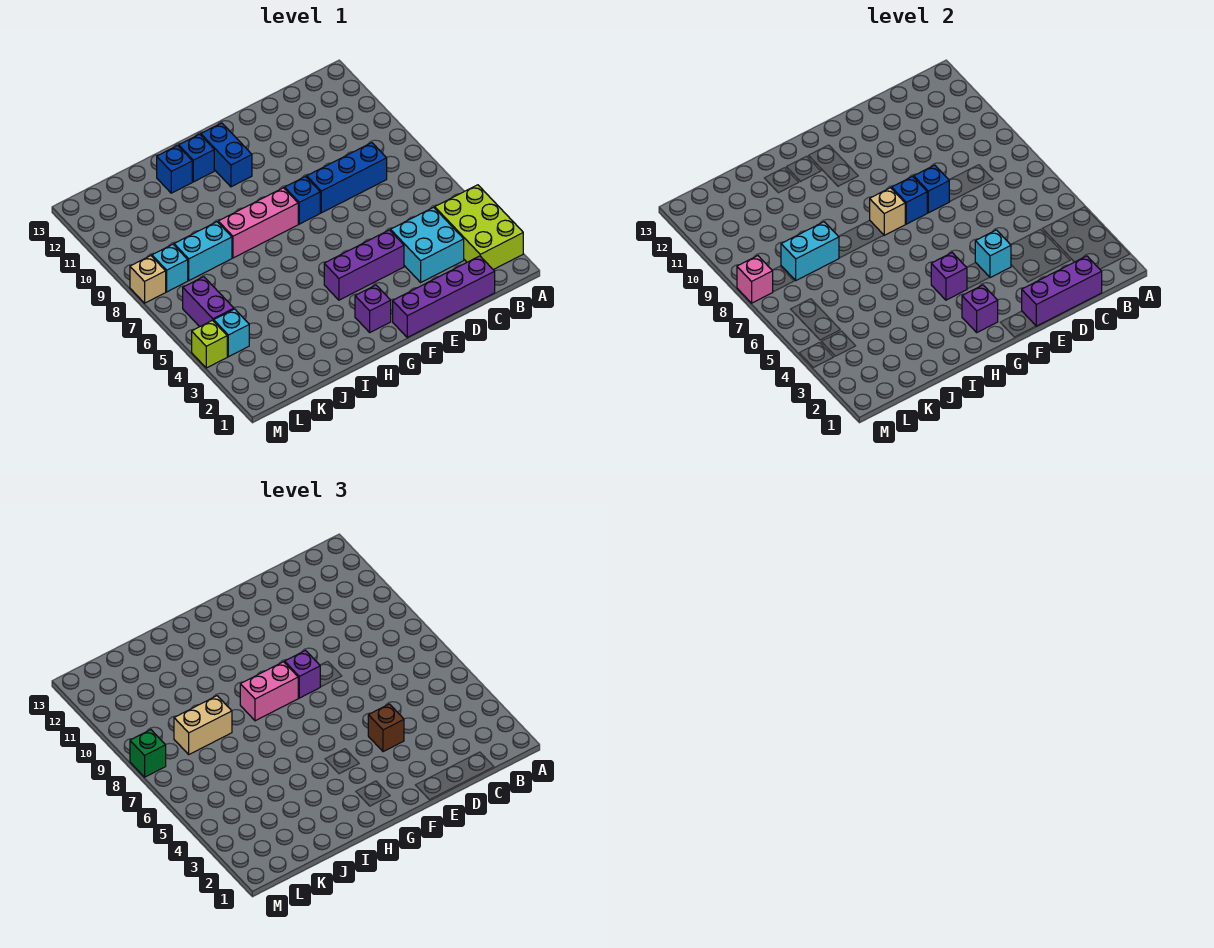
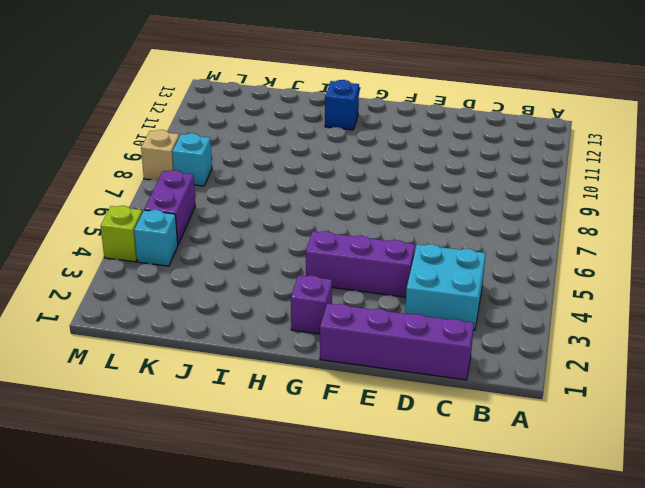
none -> lime brick A2:B4 level 1
none -> blue brick C8:E8 level 1
none -> blue brick F8 level 1
none -> pink brick G8:I8 level 1

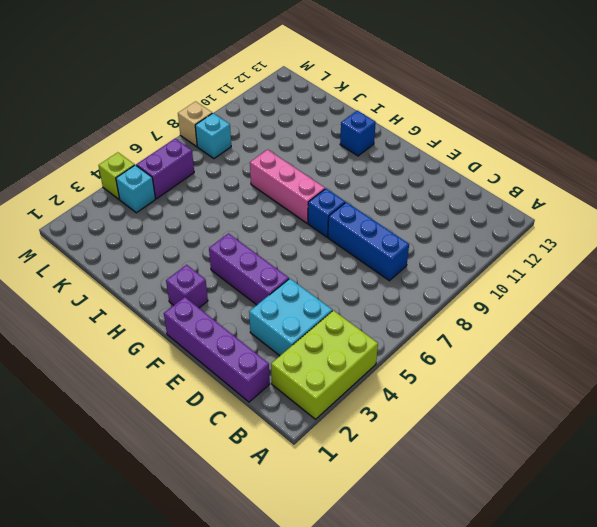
none -> blue brick G11:G12 level 1
none -> blue brick I12 level 1
none -> cyan brick J8:K8 level 1
none -> purple brick C1:E1 level 2

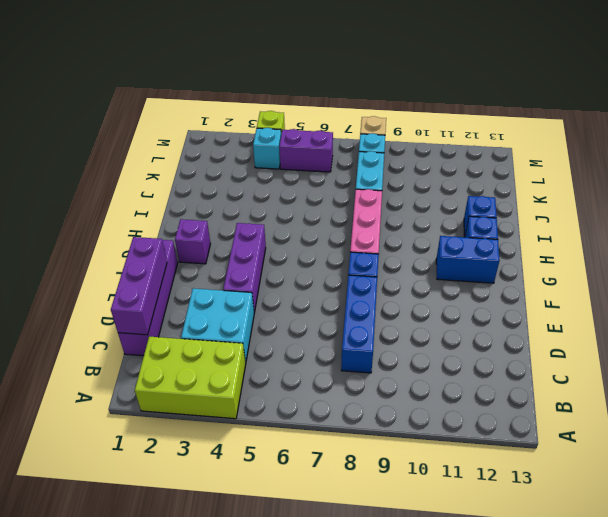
none -> cyan brick E4 level 2
none -> blue brick E8 level 2
none -> blue brick F8 level 2
none -> purple brick G2 level 2

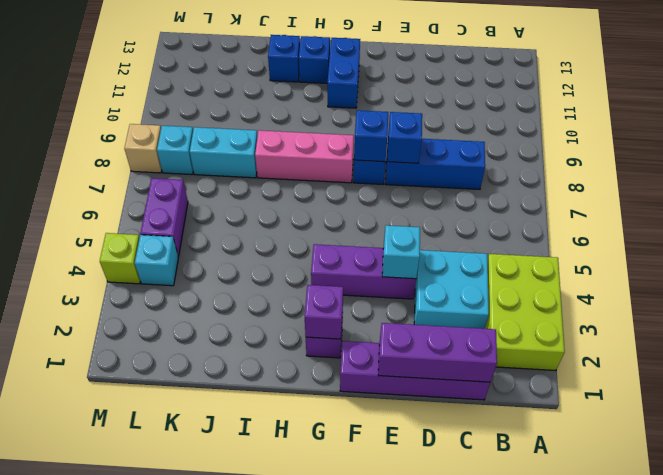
none -> purple brick G4 level 2
none -> tan brick G8 level 2
none -> cyan brick J8:K8 level 2
none -> pink brick M8 level 2

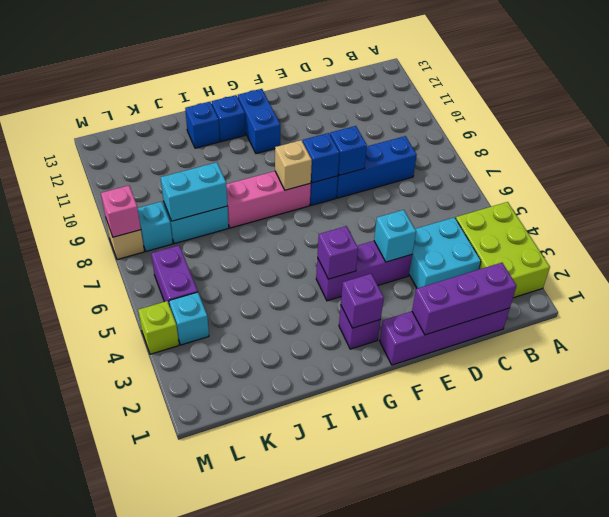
none -> brown brick E4 level 3
none -> purple brick F8 level 3
none -> pink brick G8:H8 level 3
none -> tan brick J8:K8 level 3

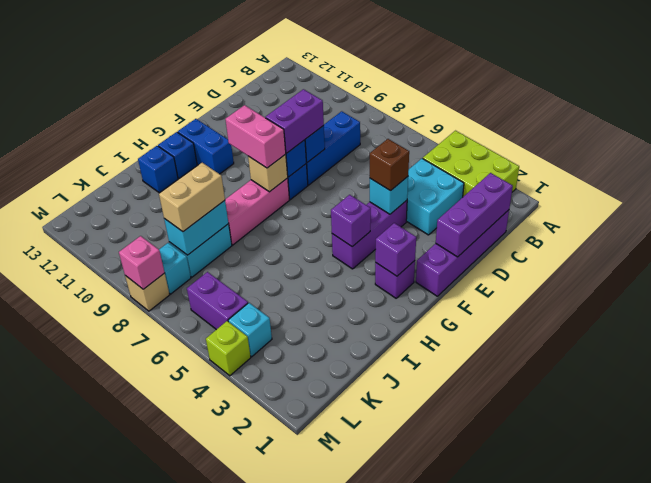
purple brick E8:F8 level 3 -> purple brick F8 level 3
pink brick G8:G9 level 3 -> pink brick G8:H8 level 3
none -> green brick M8 level 3

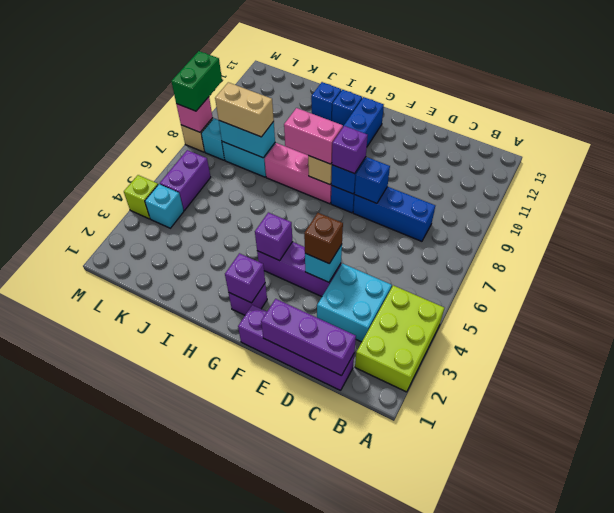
green brick M8:M9 level 3 -> green brick M8 level 3

